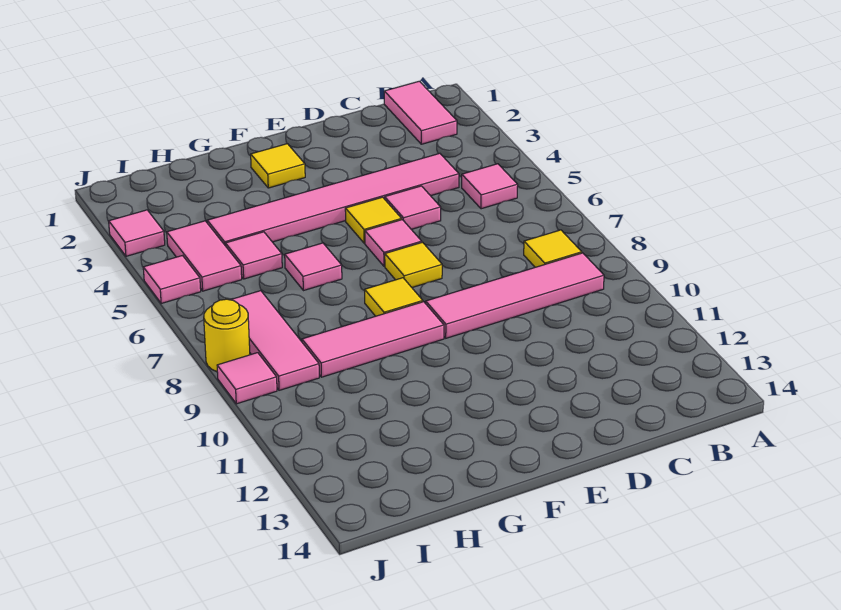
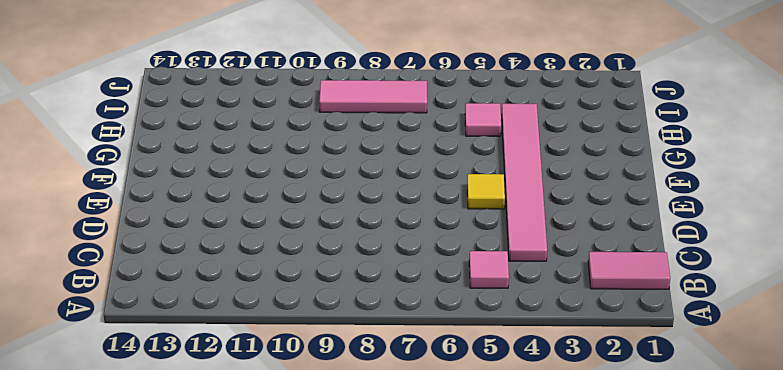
none -> yellow tile B8 level 1
none -> pink tile B9:E9 level 1
none -> pink tile D5 level 1

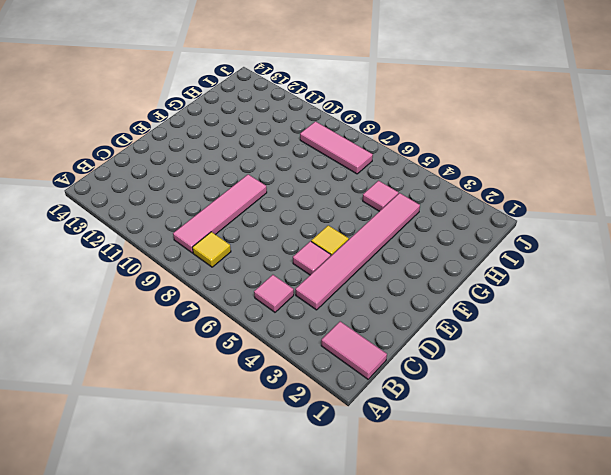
none -> pink tile E6 level 1
none -> yellow tile E7 level 1
none -> yellow tile F2 level 1

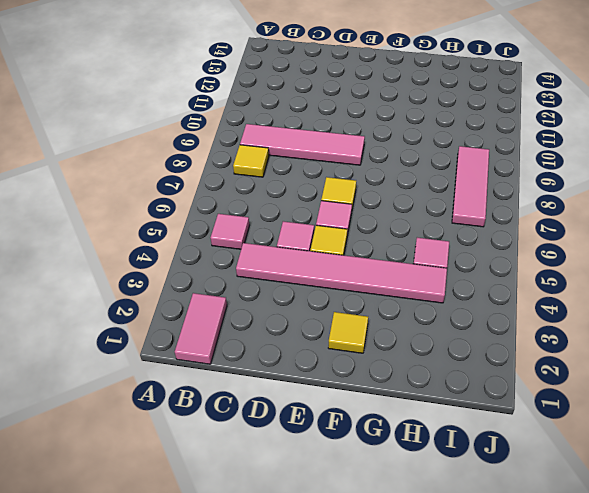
none -> yellow tile F8 level 1
none -> pink tile F9:H9 level 1
none -> pink tile G6 level 1

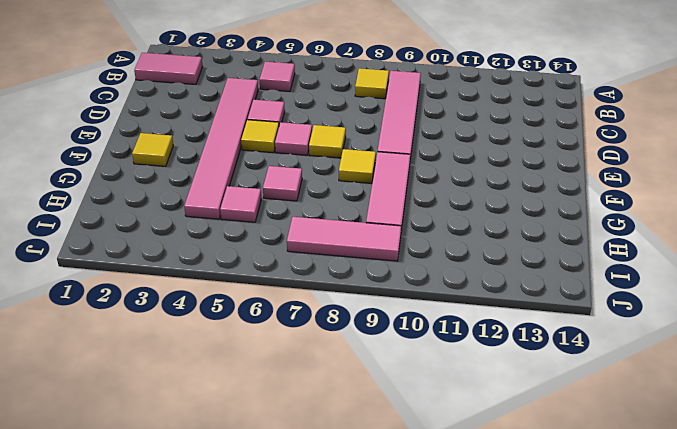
none -> pink tile I4:I5 level 1
none -> pink tile J3 level 1
none -> pink tile J5 level 1

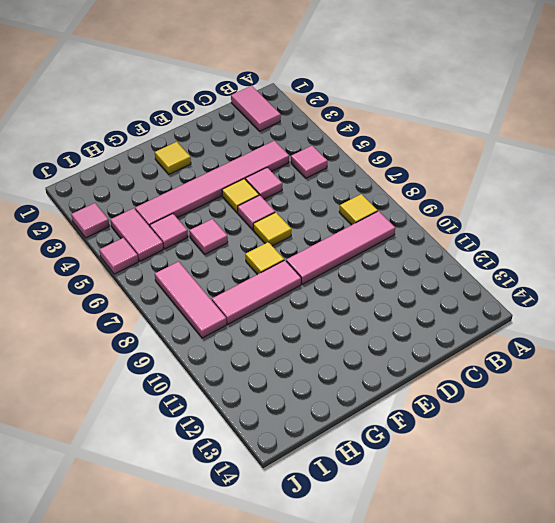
none -> yellow round brick J8 level 1
none -> pink tile J9 level 1

